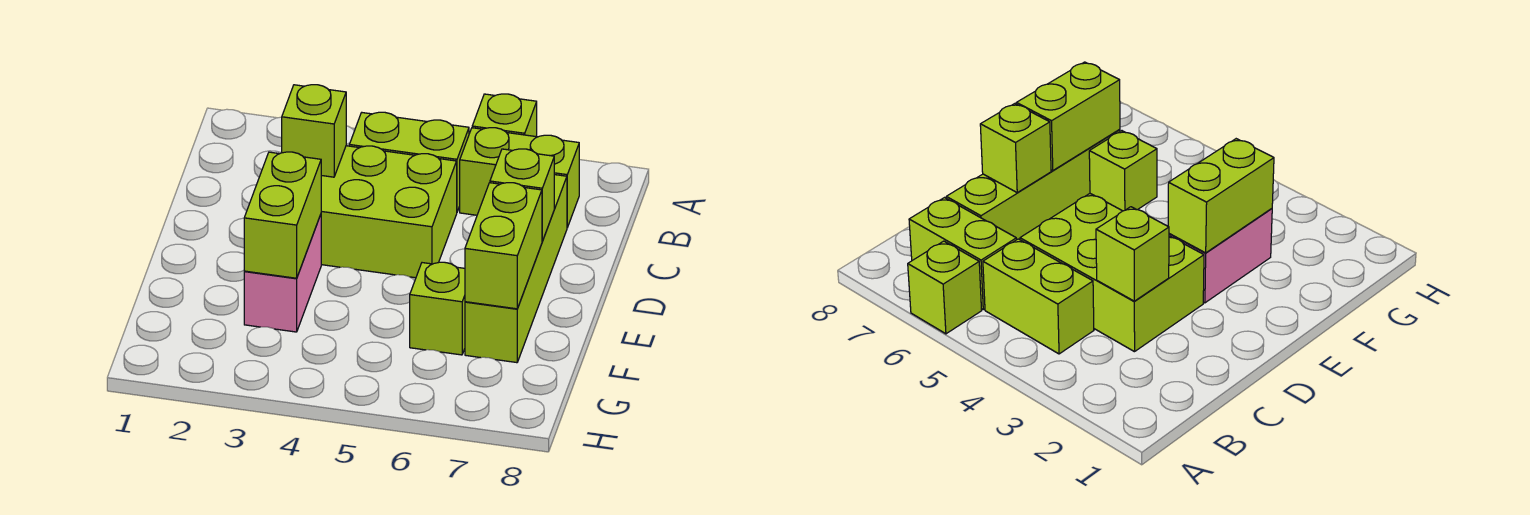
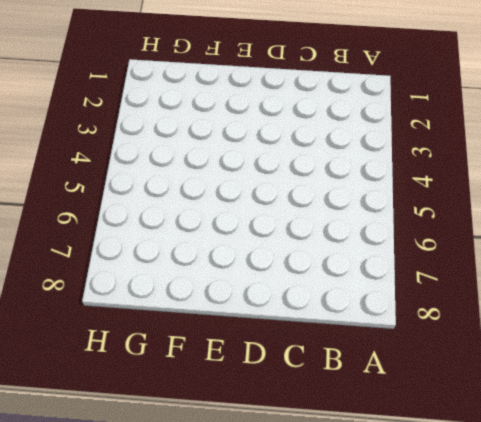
none -> lime brick A6 level 1
none -> lime brick B4:B5 level 1

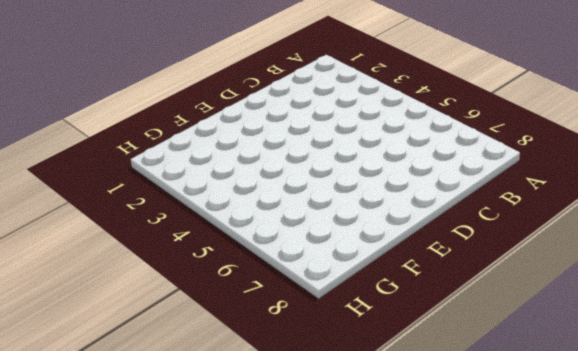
none -> lime brick A6 level 1
none -> lime brick B4:B5 level 1

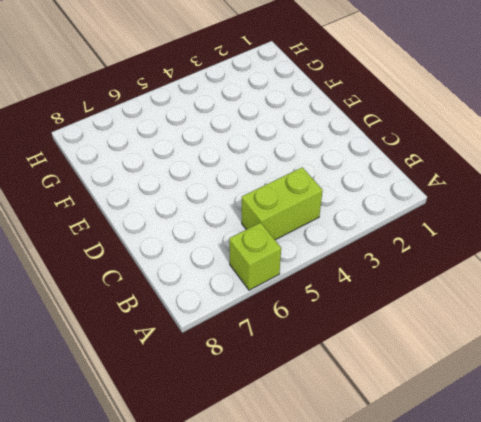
none -> lime brick B6:B7 level 1
none -> lime brick C3:D5 level 1

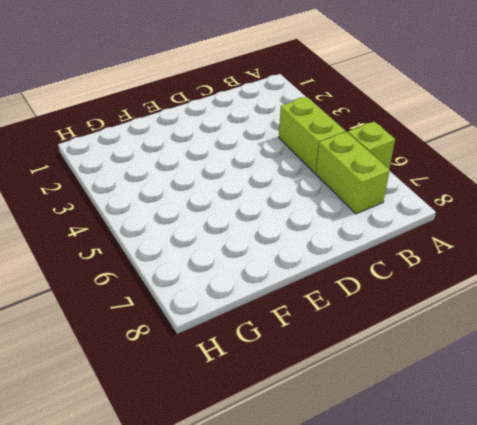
none -> lime brick C3:D5 level 1
none -> lime brick C7:F7 level 1

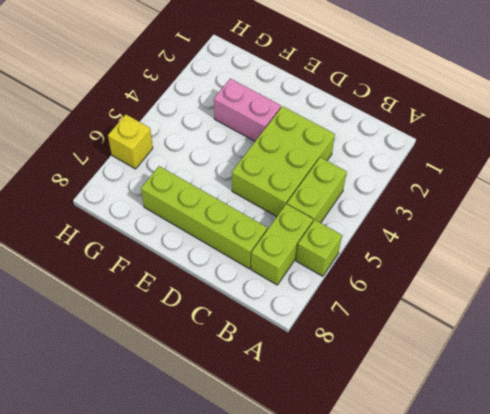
yellow brick H6 level 1 -> none
none -> lime brick F6 level 1
none -> lime brick C3 level 2

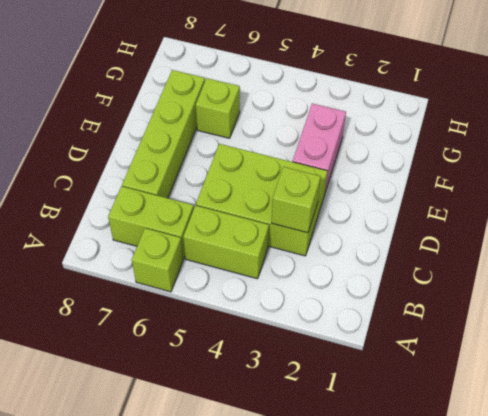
none -> lime brick D7 level 2
none -> lime brick E3:F3 level 2

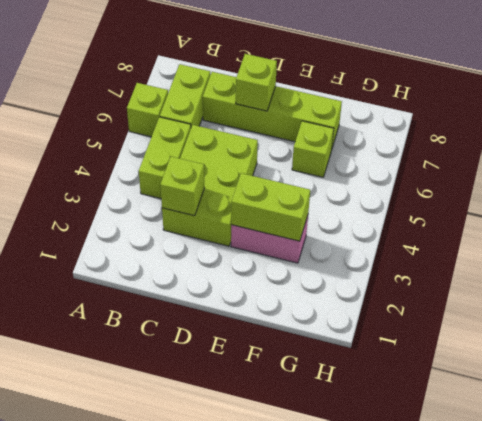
none -> lime brick E7:F7 level 2

